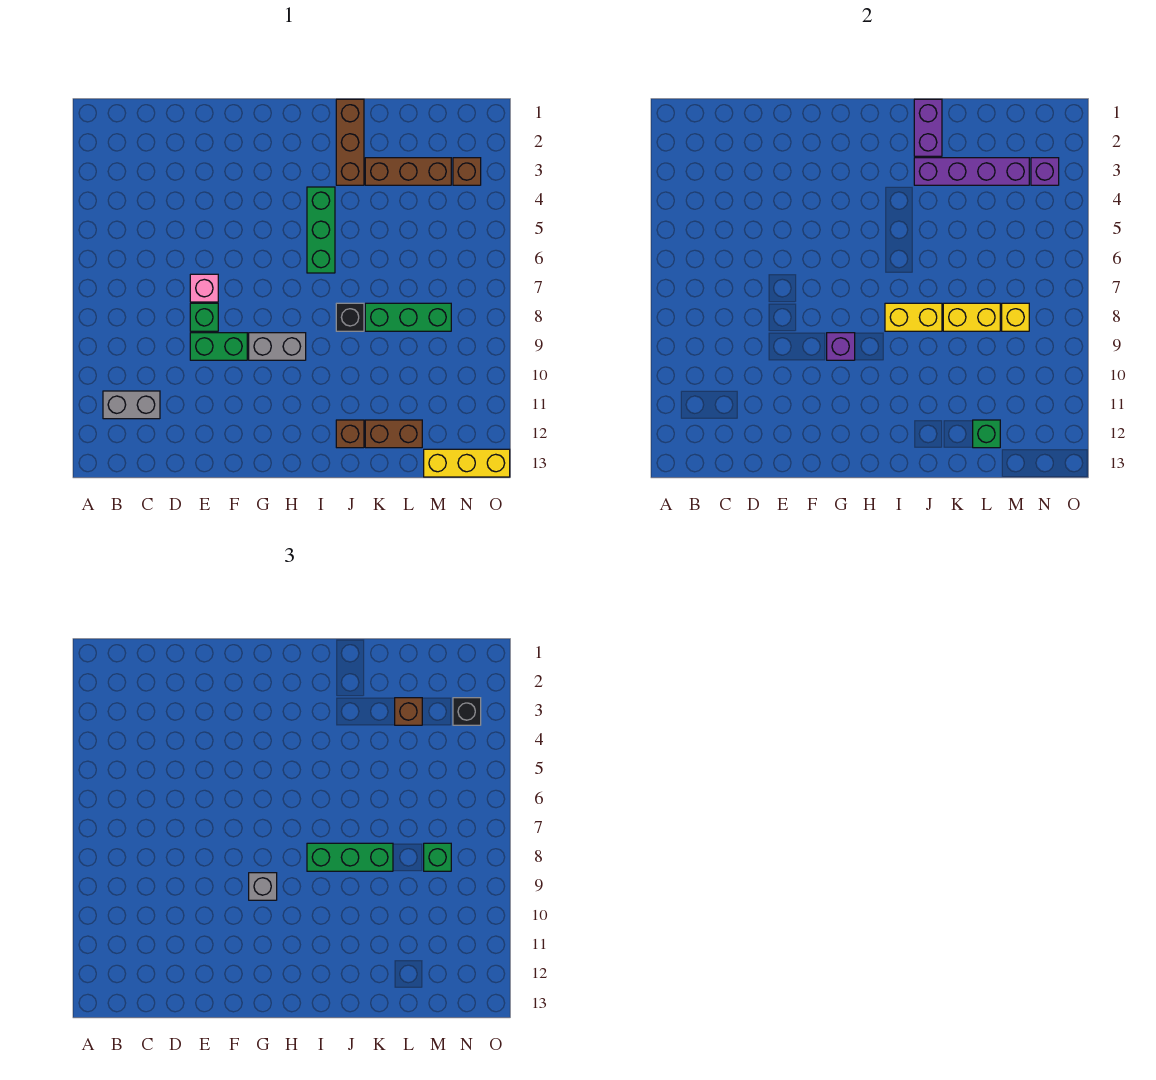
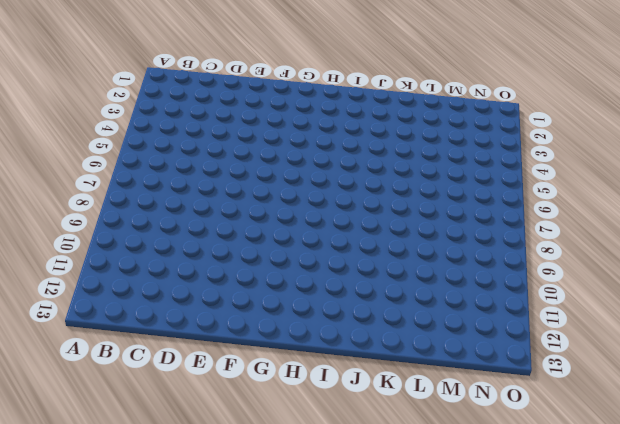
none -> grey brick B11:C11 level 1
none -> pink brick E7 level 1
none -> green brick E8 level 1

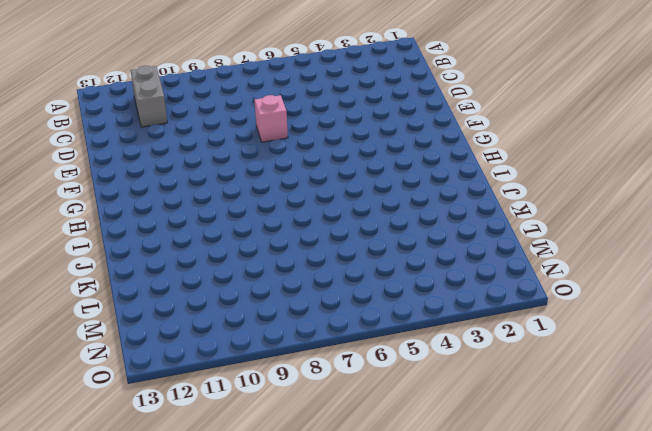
none -> green brick E8 level 1
none -> green brick E9:F9 level 1
none -> grey brick G9:H9 level 1

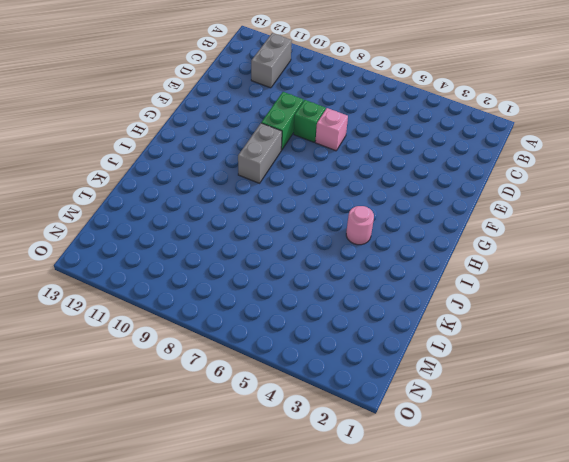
pink round brick I4 level 1 -> green brick I4:I6 level 1
none -> brown brick J1:J3 level 1
none -> black brick J8 level 1
none -> brown brick J12 level 1

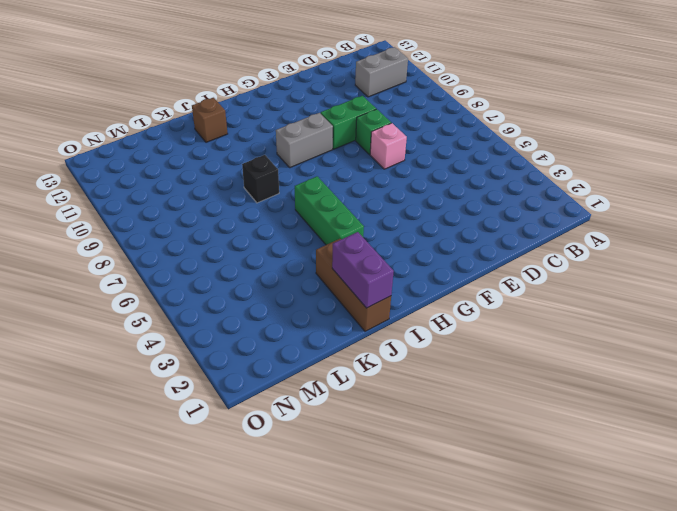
none -> brown brick K3:M3 level 1
none -> green brick K8:M8 level 1
none -> brown brick K12:L12 level 1

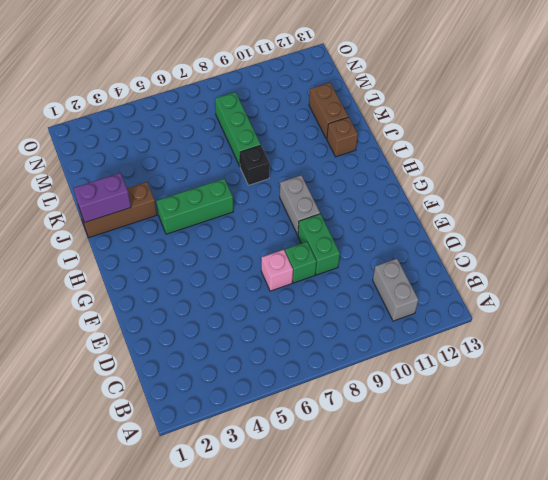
none -> brown brick K3:M3 level 1
none -> yellow brick M13:O13 level 1
none -> brown brick N3 level 1

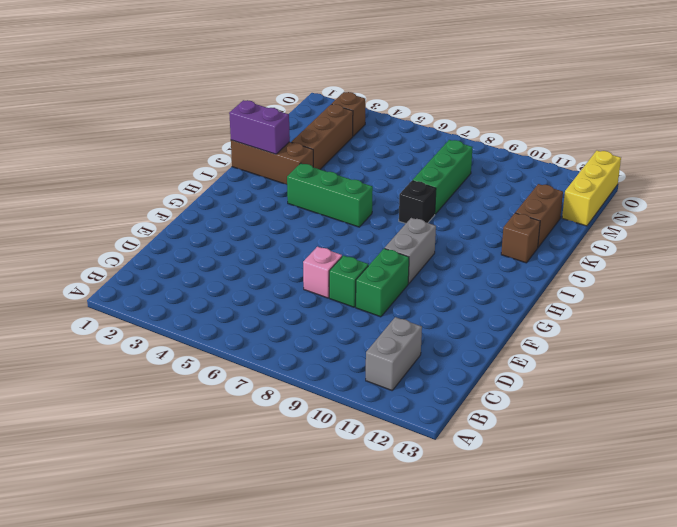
none -> purple brick G9 level 2
none -> yellow brick I8:J8 level 2
none -> purple brick J3:M3 level 2

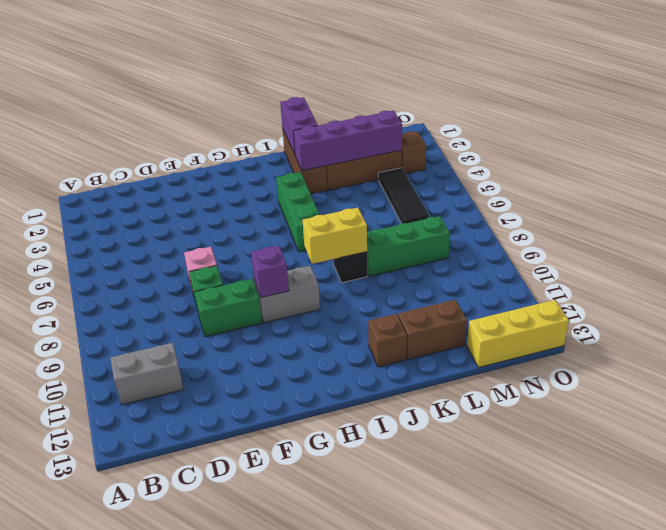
black tile M4:M6 level 1 -> none
none -> yellow brick K8:L8 level 2
none -> green brick L12 level 2
none -> yellow brick M8 level 2

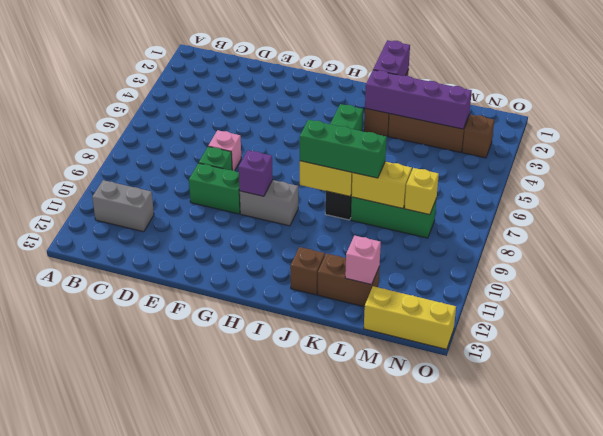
pink brick L12 level 2 -> green brick L12 level 2
none -> purple brick N3 level 2
none -> grey brick G9 level 3
none -> brown brick L3 level 3

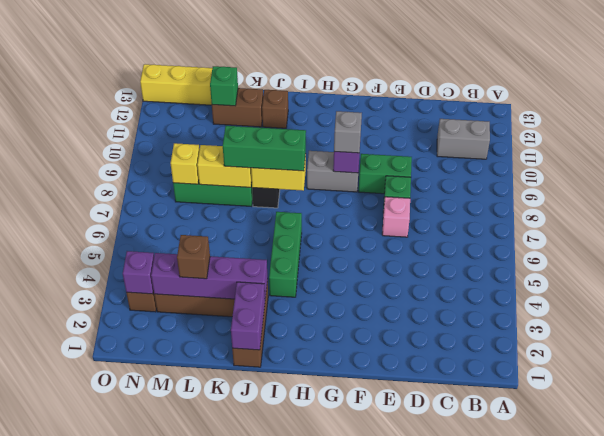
none -> green brick M8 level 3
none -> black brick N3 level 3

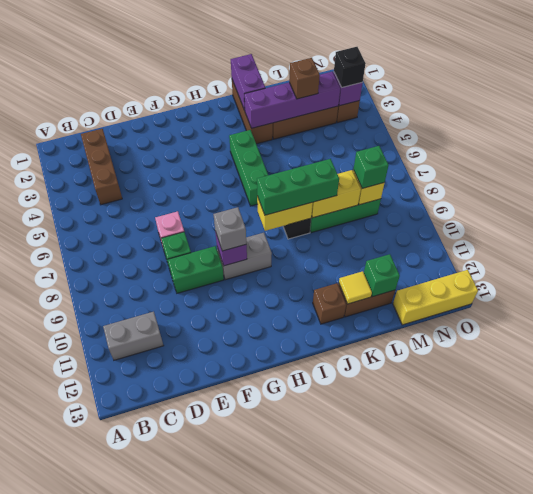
brown brick C2:C4 level 1 -> none
yellow tile K12 level 2 -> none

